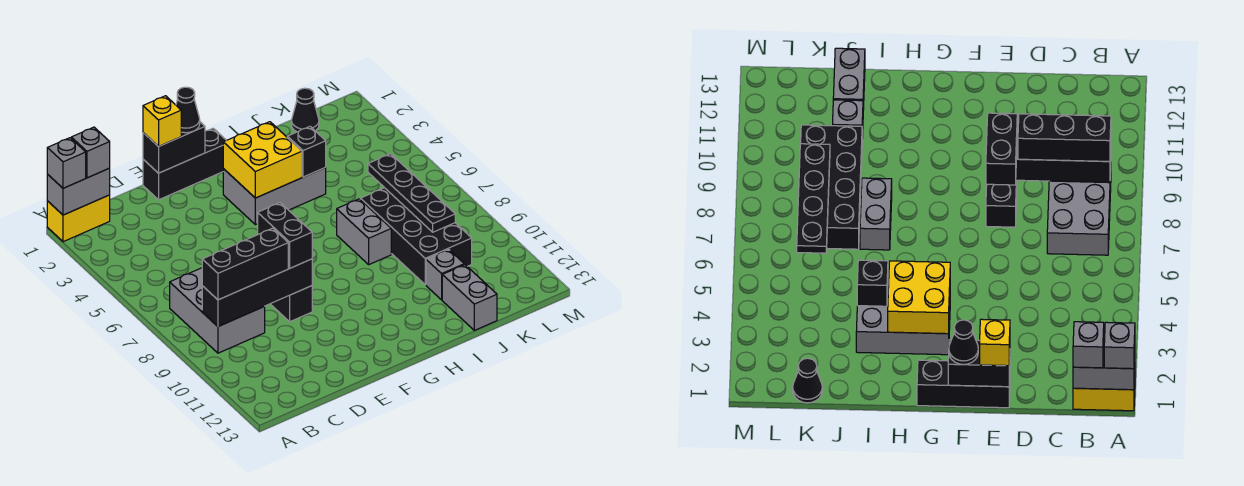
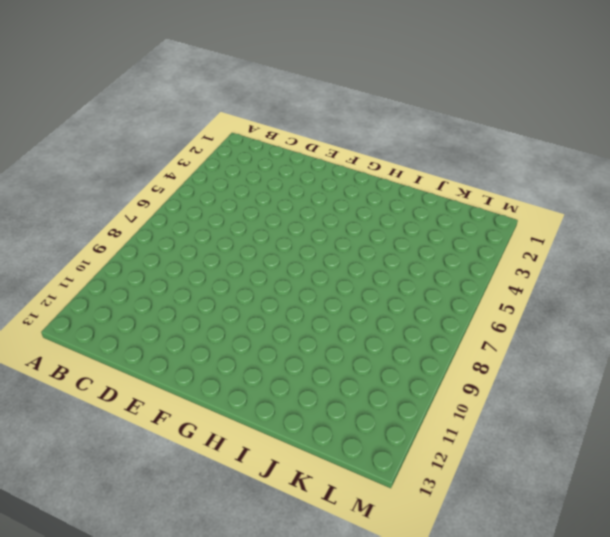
none -> yellow brick A1:B1 level 1
none -> grey brick B7:C9 level 1
none -> black brick E1:G1 level 1

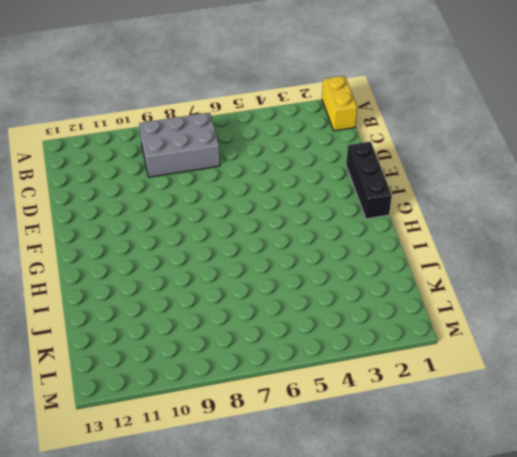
none -> black brick E8:E9 level 1
none -> grey brick G3:I4 level 1
none -> grey brick I7:I8 level 1

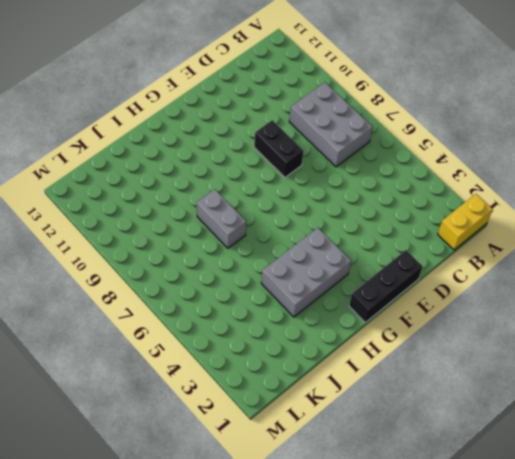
none -> black brick J7:K10 level 1
none -> grey brick J11 level 1
none -> grey brick J12:J13 level 1

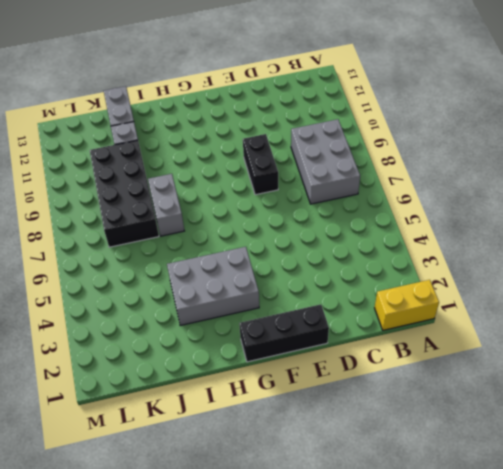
none -> black cone K1 level 1
none -> grey brick A1:B1 level 2
none -> black brick B9:E9 level 2

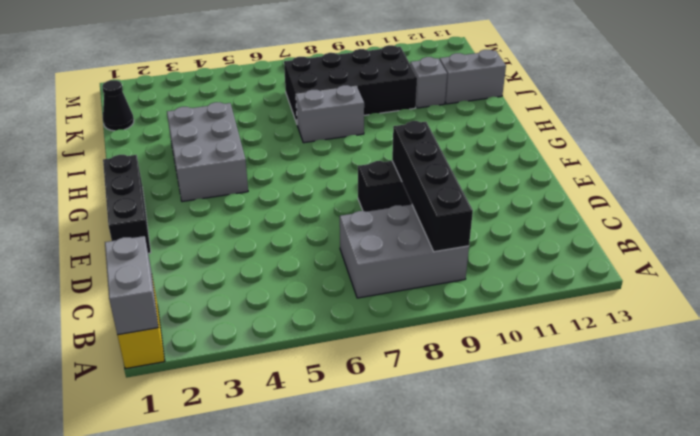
none -> black brick E1:F1 level 2
none -> yellow brick G3:H4 level 2
none -> black brick I4 level 2

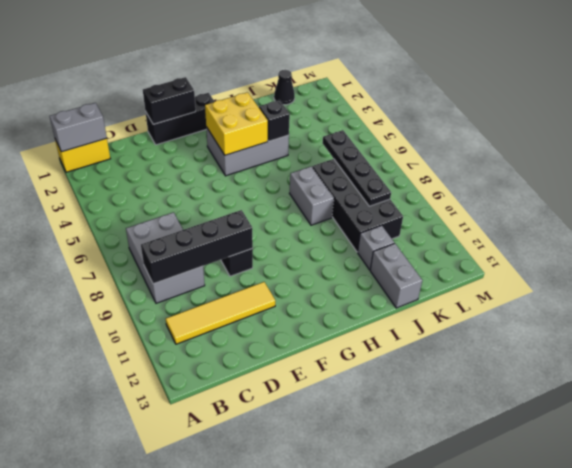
yellow tile B11:E11 level 1 -> none
none -> grey brick A1 level 3
none -> grey brick B1 level 3
none -> black brick B9:D9 level 3

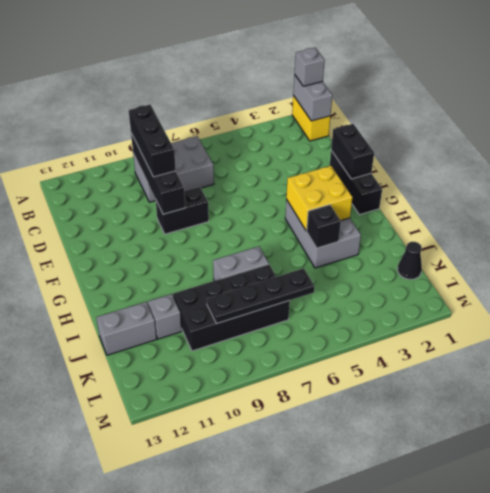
none -> grey brick B1 level 3
none -> yellow brick E1 level 3
none -> black brick E8:E9 level 3

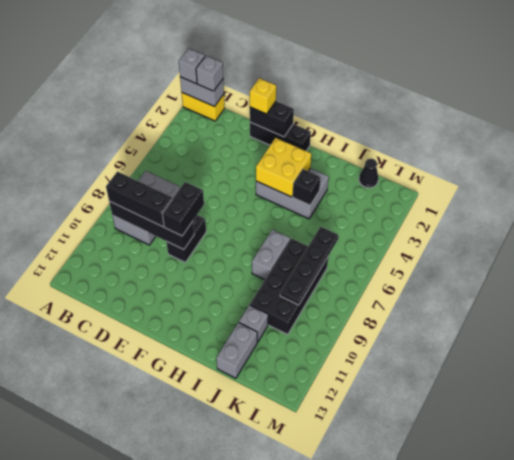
none -> black cone F1 level 3

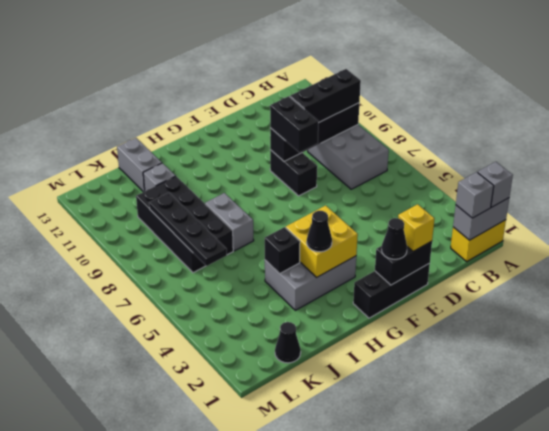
black cone H3 level 3 -> none

